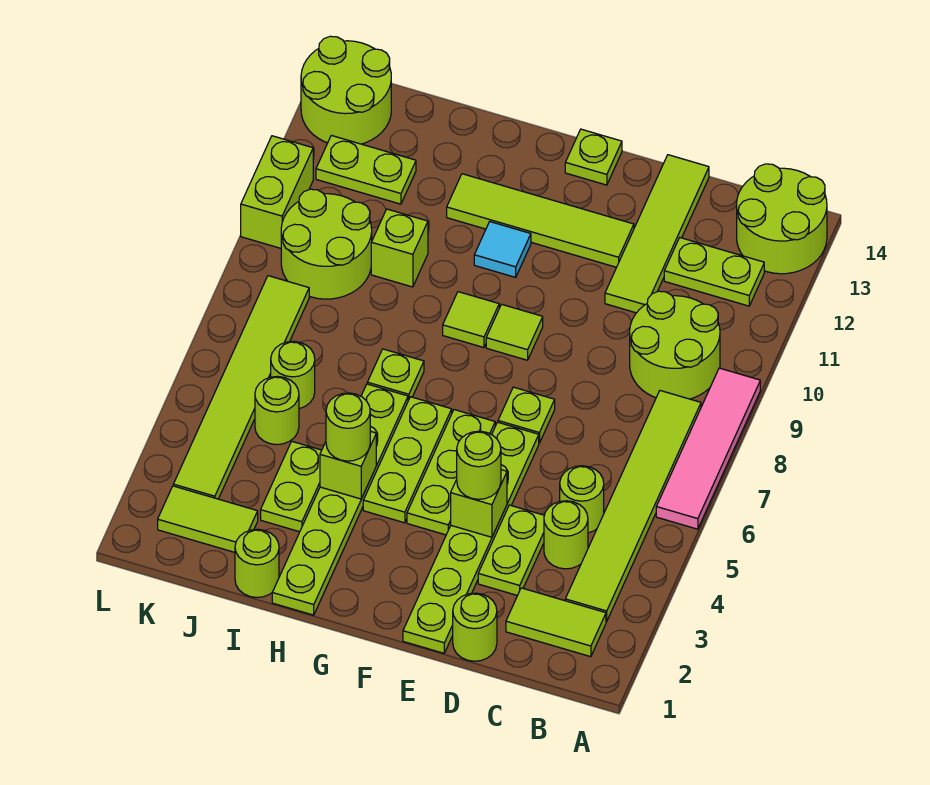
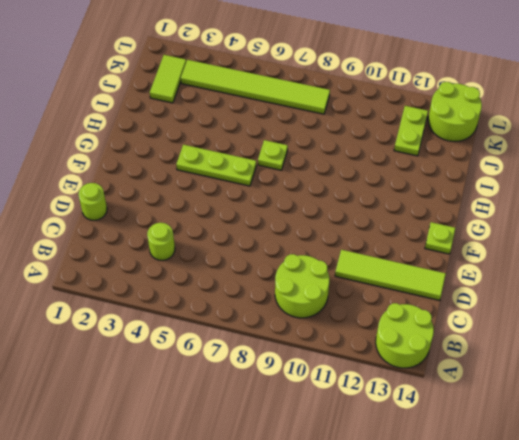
none -> pink tile A6:A9 level 1
none -> lime tile B2:C2 level 1
none -> lime tile B3:B8 level 1
none -> lime plate B12:C12 level 1

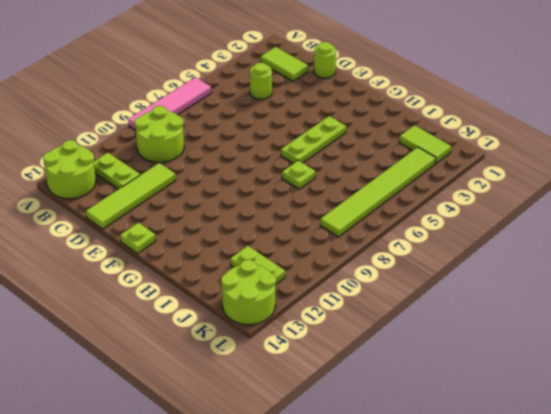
none -> lime tile B3:B8 level 1
none -> lime round brick C5 level 1
none -> lime plate D3:D4 level 1
none -> lime plate E1:E6 level 1

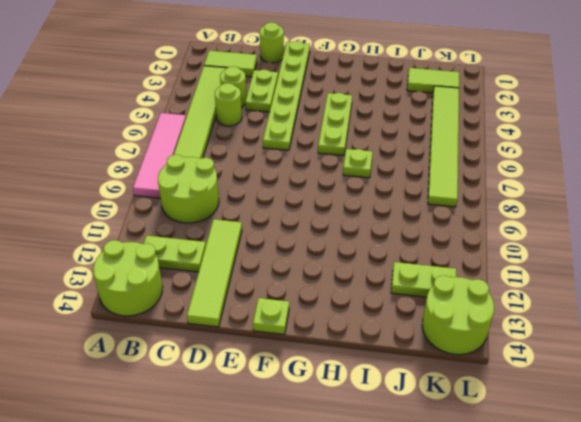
none -> lime plate E7 level 1
none -> lime tile E12:H12 level 1
none -> lime plate F4:F6 level 1
none -> lime tile F9 level 1

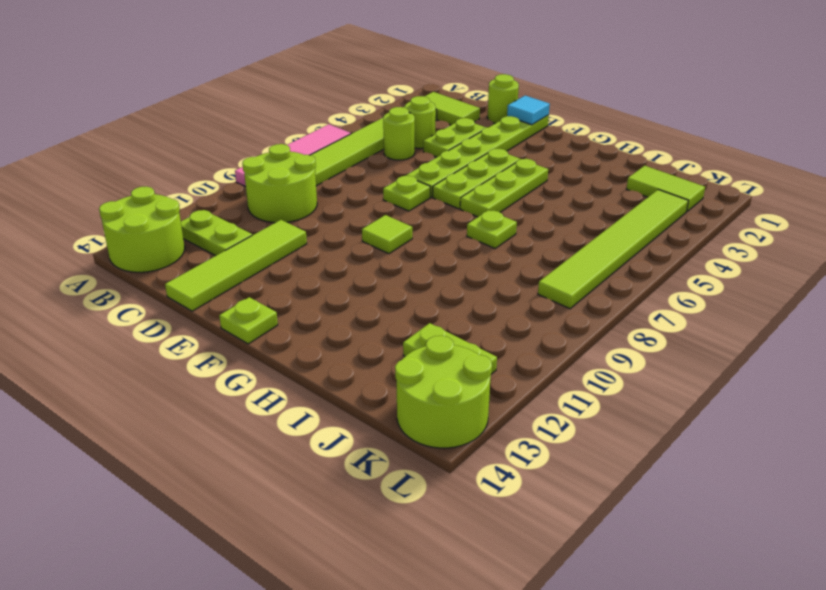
cyan tile E1 level 2 -> cyan tile G11 level 1
none -> lime tile E12:H12 level 1
none -> lime tile G9 level 1
none -> lime plate H1:H6 level 1
none -> lime round brick I1 level 1

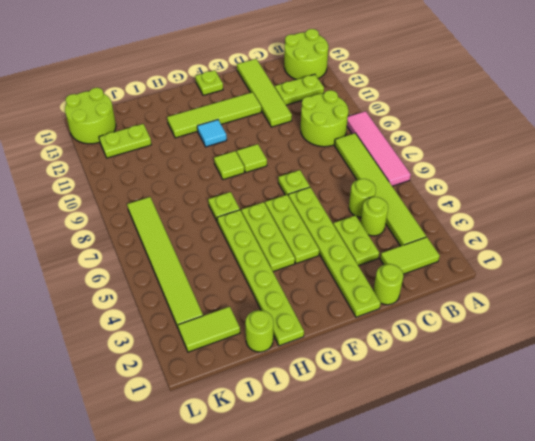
none -> lime plate I3:I4 level 1
none -> lime brick I10 level 1
none -> lime round brick J5 level 1
none -> lime round brick J6 level 1

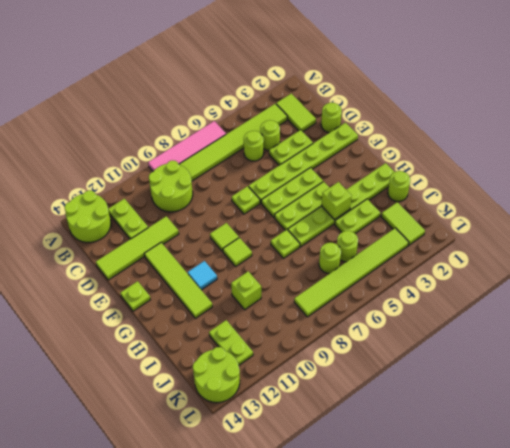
none -> lime round brick J9:K10 level 1
none -> lime brick L10:L11 level 1
none -> lime brick E4 level 2
none -> lime round brick E4 level 3

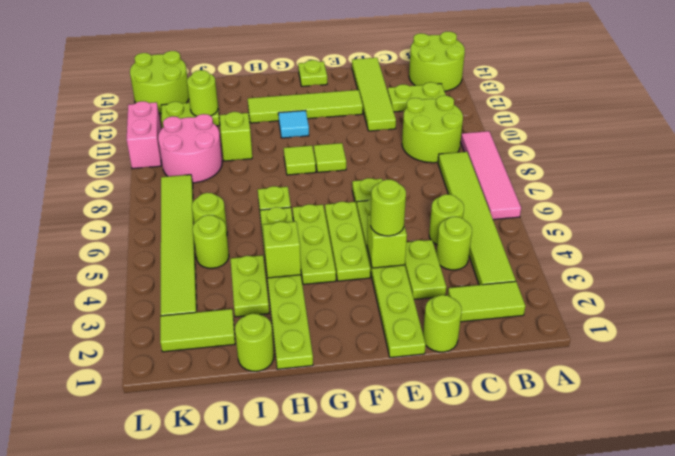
pink round brick J9:K10 level 1 -> lime round brick J9:K10 level 1
lime round brick J12 level 2 -> lime round brick H4 level 3
pink brick L10:L11 level 1 -> lime brick L10:L11 level 1

